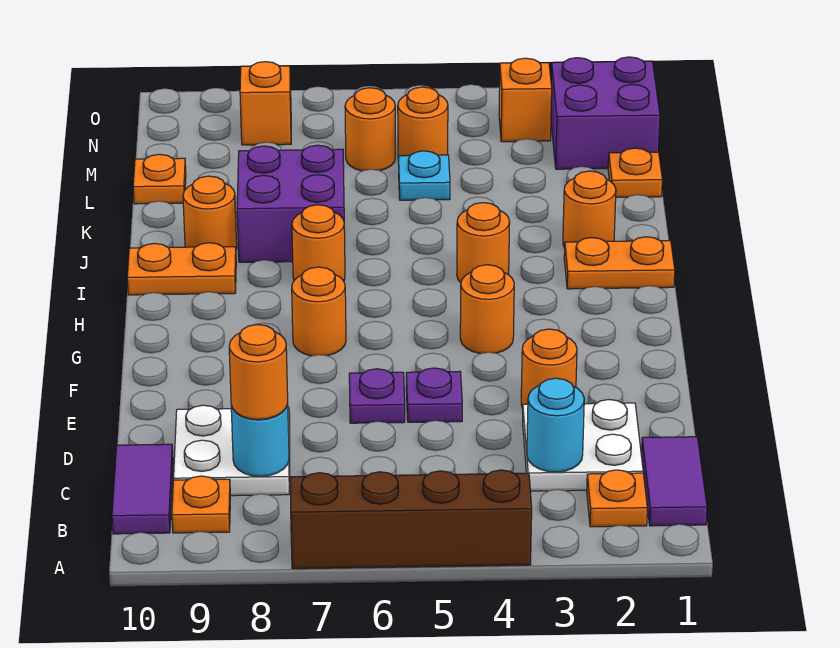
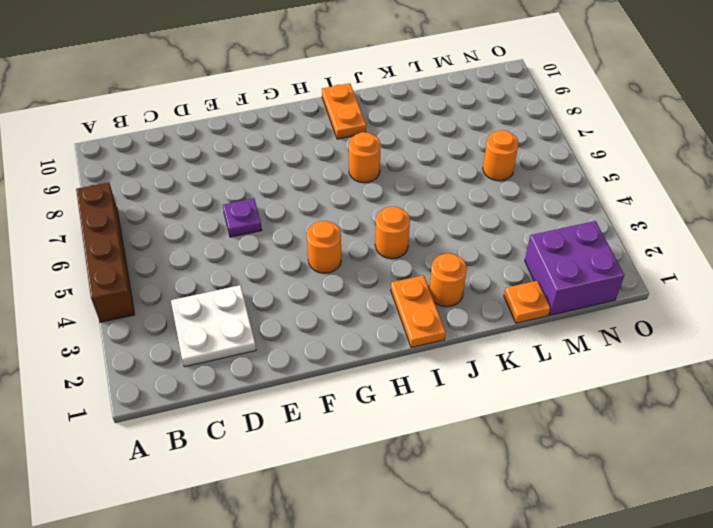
none -> purple tile B1:C1 level 1
none -> orange plate B2 level 1
none -> orange plate B9 level 1
none -> purple tile B10:C10 level 1

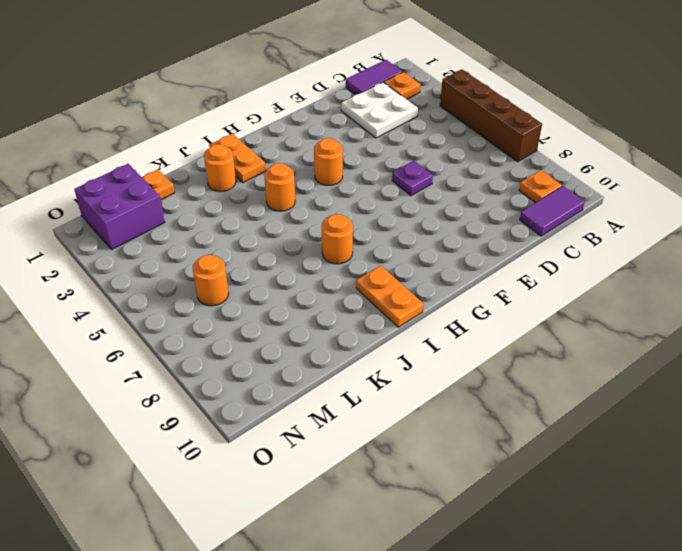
none -> white plate C8:D9 level 1
none -> orange round brick E3 level 1
none -> purple plate E5 level 1
none -> orange round brick G7 level 1

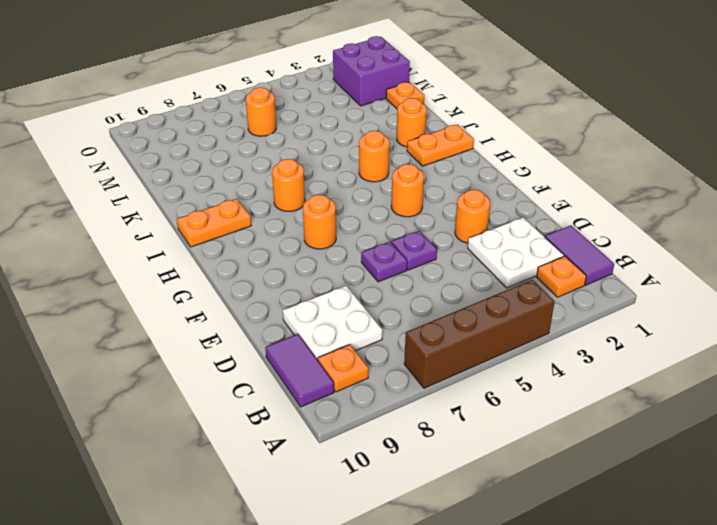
none -> purple brick J7:K8 level 1
none -> orange round brick J9 level 1
none -> cyan plate L5 level 1
none -> orange plate L10 level 1

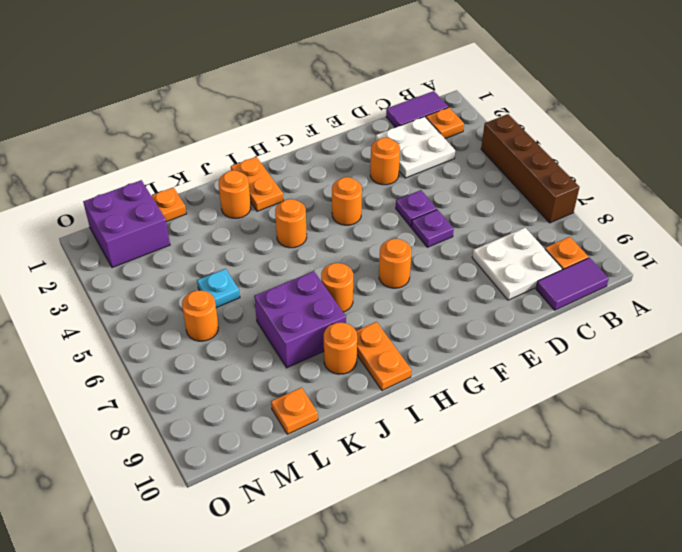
none -> orange round brick M5 level 1
none -> orange brick N3 level 1
none -> orange brick N8 level 1
none -> cyan round brick C3 level 2

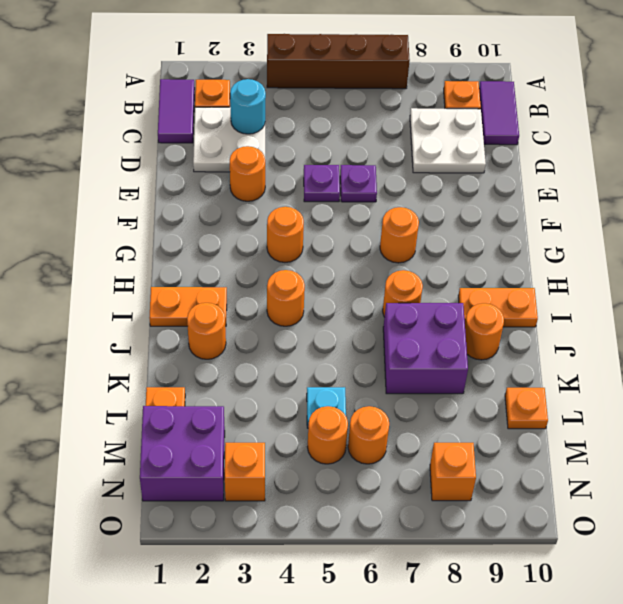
none -> cyan round brick C8 level 2
none -> orange round brick C8 level 3

